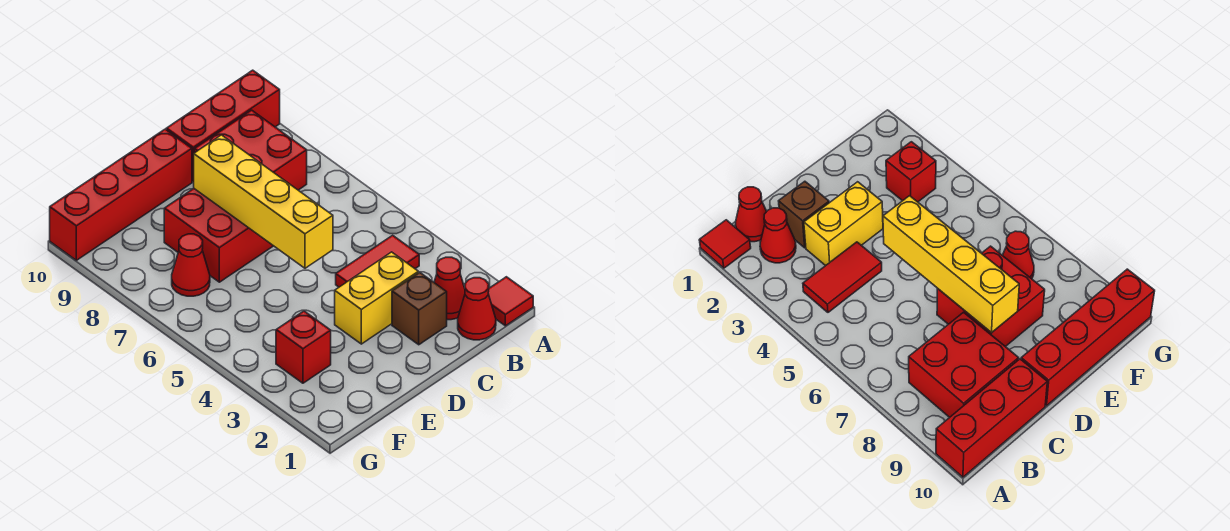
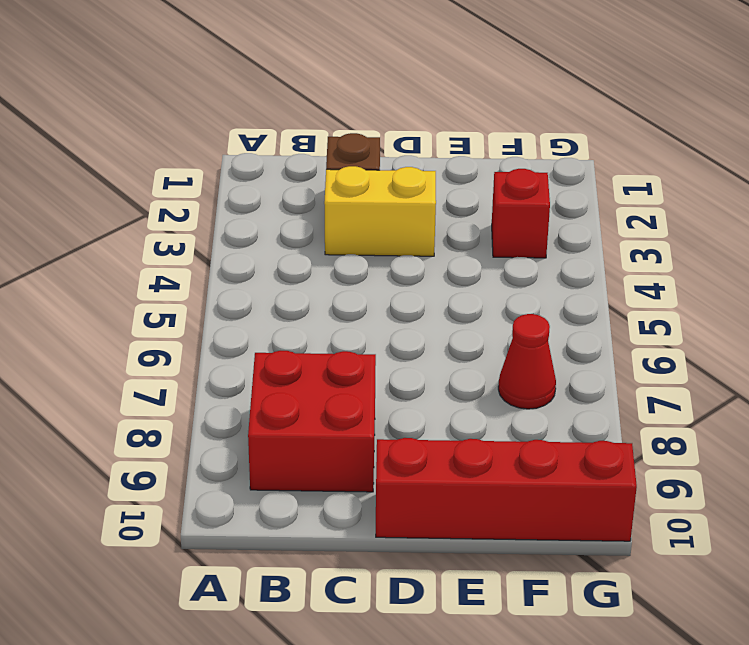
none -> red tile A1 level 1
none -> red brick A10:C10 level 1
none -> red cone B1 level 1

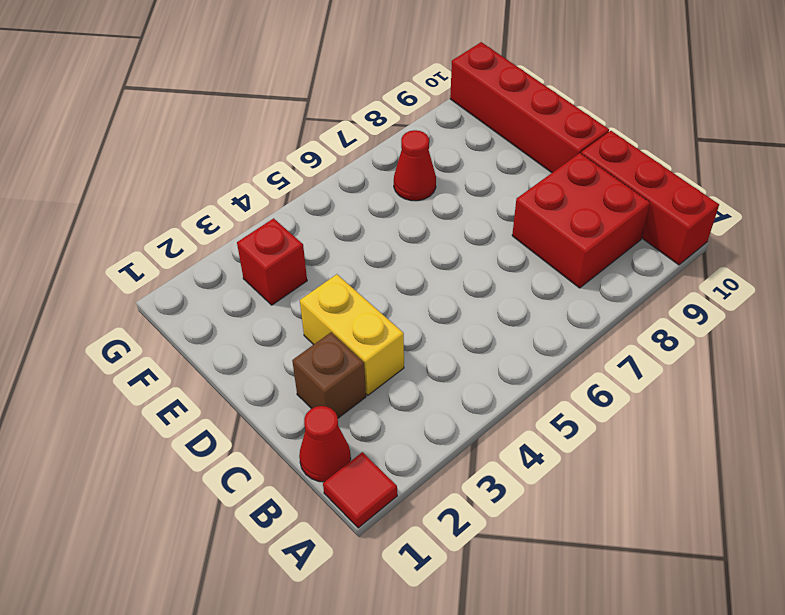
none -> red cone B2 level 1
none -> red tile B4:C4 level 1
none -> red brick D7:E8 level 1

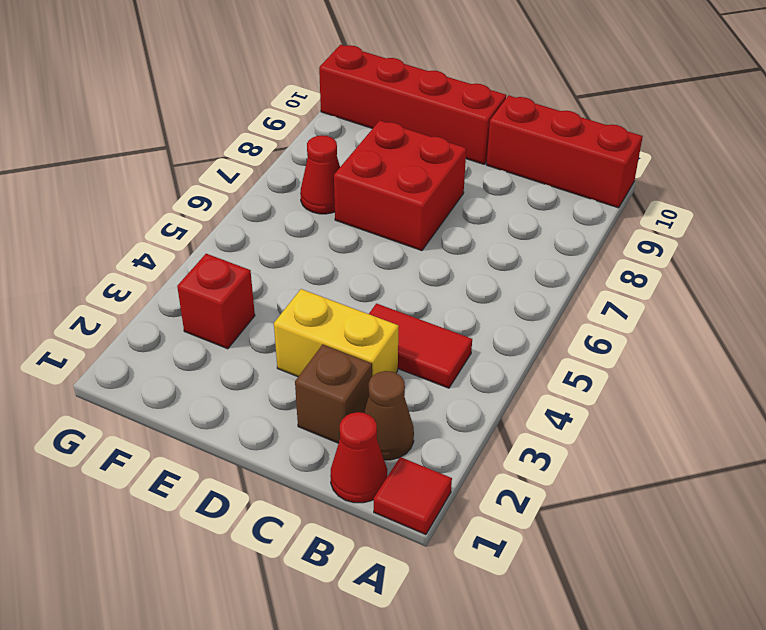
brown cone B2 level 1 -> red cone B2 level 1
none -> red brick B8:C9 level 1
none -> yellow brick D5:D8 level 2

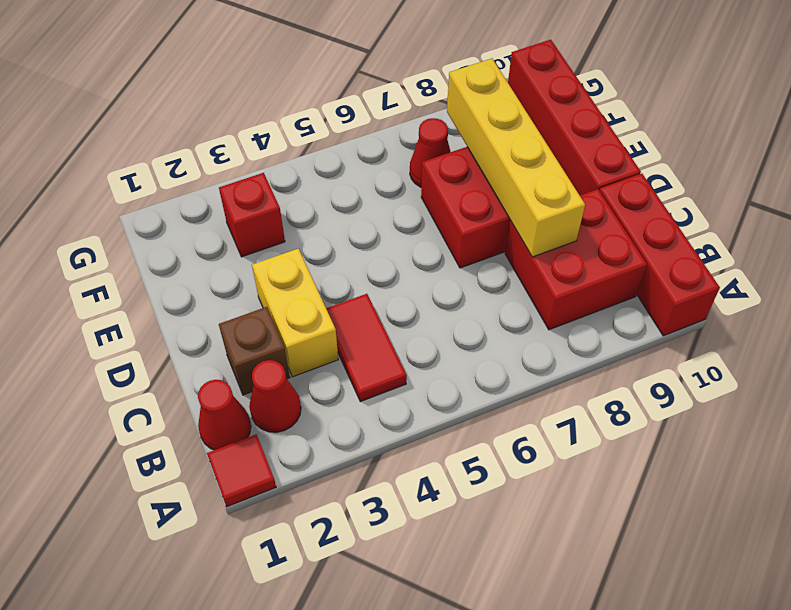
yellow brick C8:F8 level 2 -> yellow brick D5:D8 level 2

